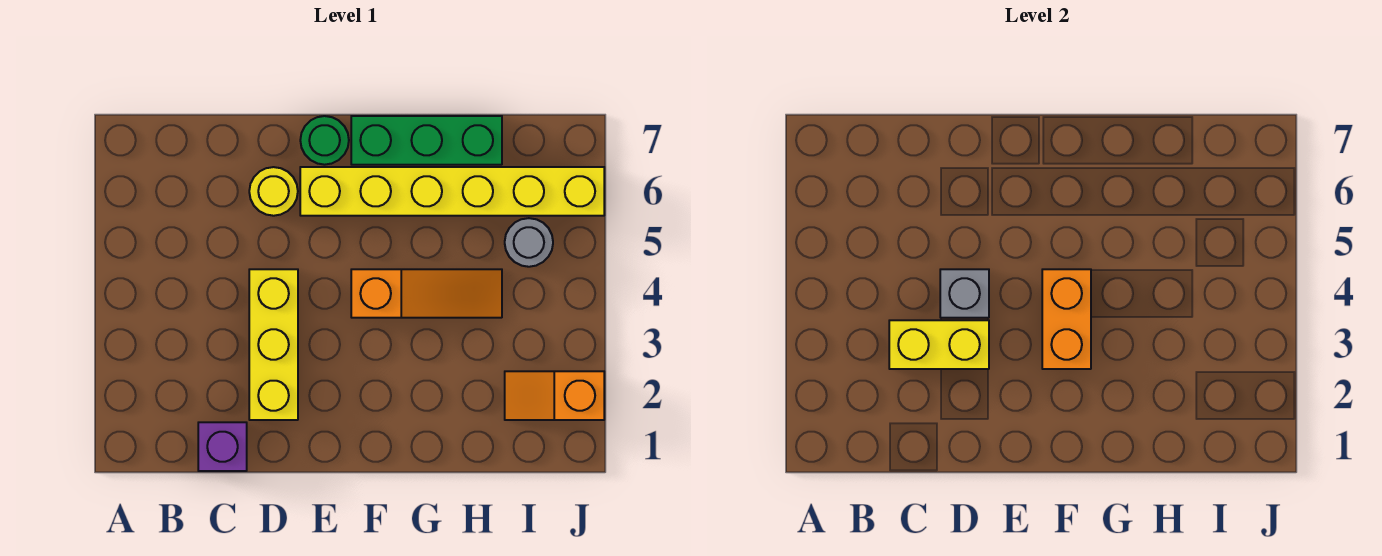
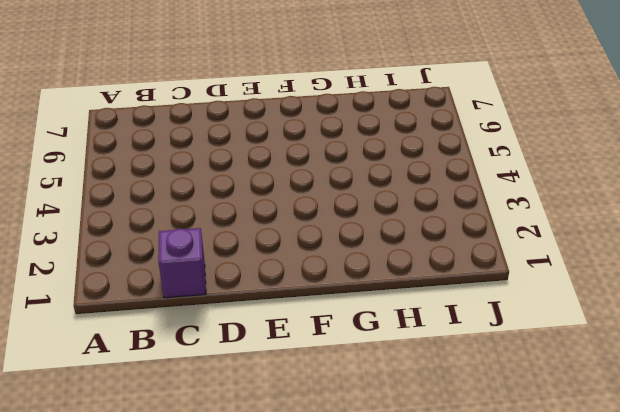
none -> yellow brick D2:D4 level 1
none -> yellow round brick D6 level 1
none -> yellow brick E6:J6 level 1

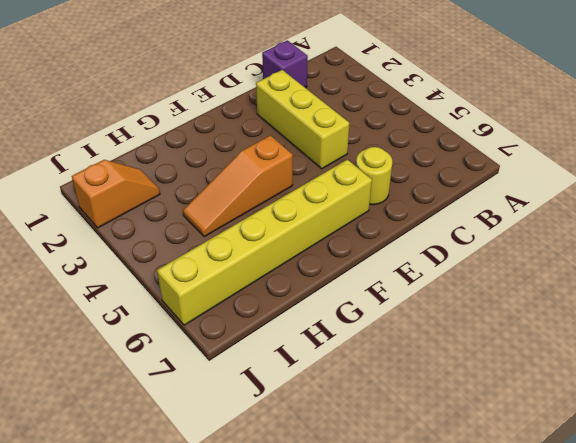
none -> green round brick E7 level 1
none -> green brick F7:H7 level 1
none -> grey round brick I5 level 1

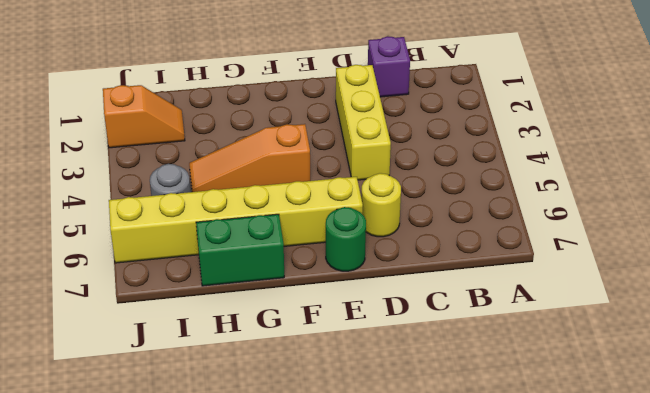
green brick G7:H7 level 1 -> green brick F7:H7 level 1
none -> yellow brick C3:D3 level 2
none -> grey brick D4 level 2
none -> orange brick F3:F4 level 2

